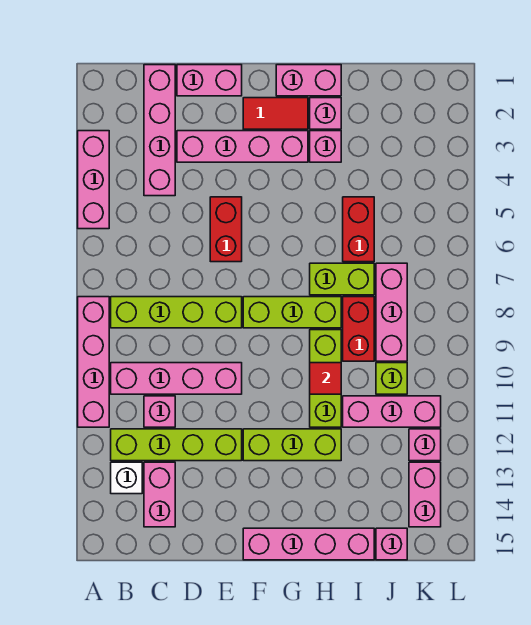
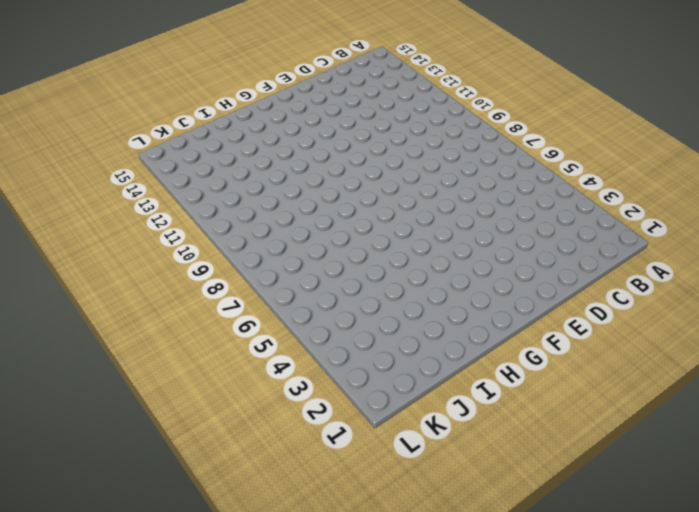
none -> pink brick A3:A5 level 1
none -> pink brick A8:A11 level 1
none -> lime brick B8:E8 level 1
none -> pink brick B10:E10 level 1

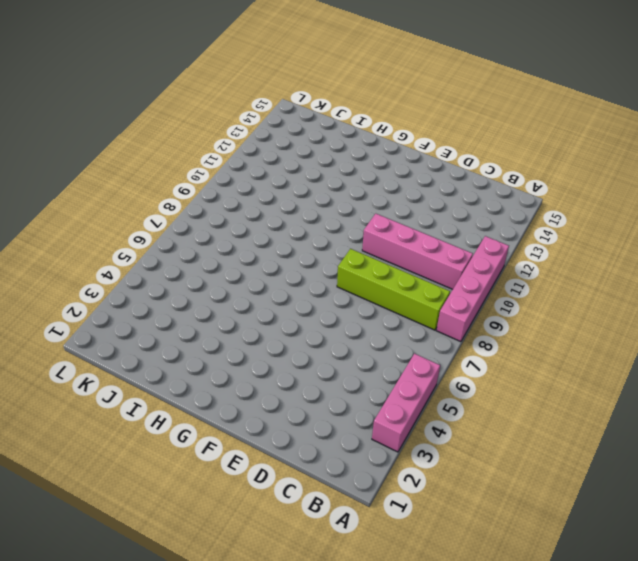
none -> lime brick B12:E12 level 1
none -> white brick B13 level 1
none -> pink brick C1:C4 level 1
none -> pink brick C11 level 1

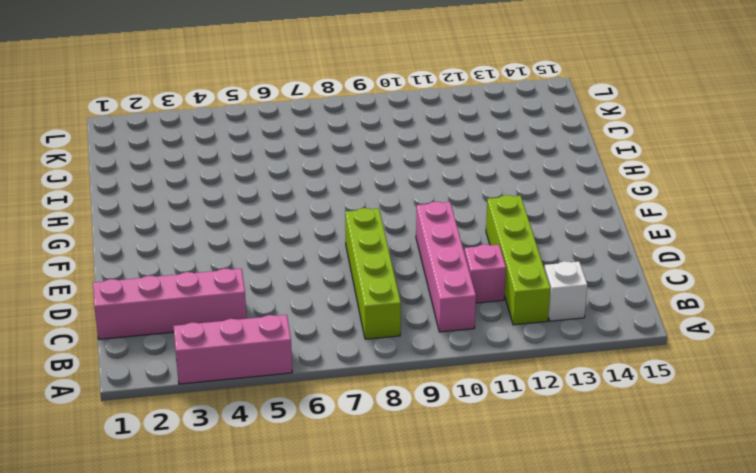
none -> pink brick A8:A11 level 1
none -> pink brick C13:C14 level 1
none -> pink brick D1:E1 level 1
none -> pink brick D3:G3 level 1

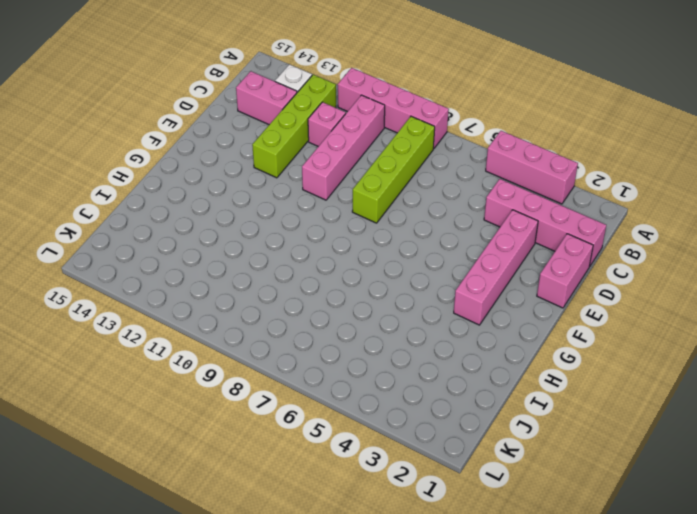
none -> red brick E5:E6 level 1
none -> red tile F2:G2 level 1
none -> lime brick F8:H8 level 1
none -> lime brick F12:H12 level 1

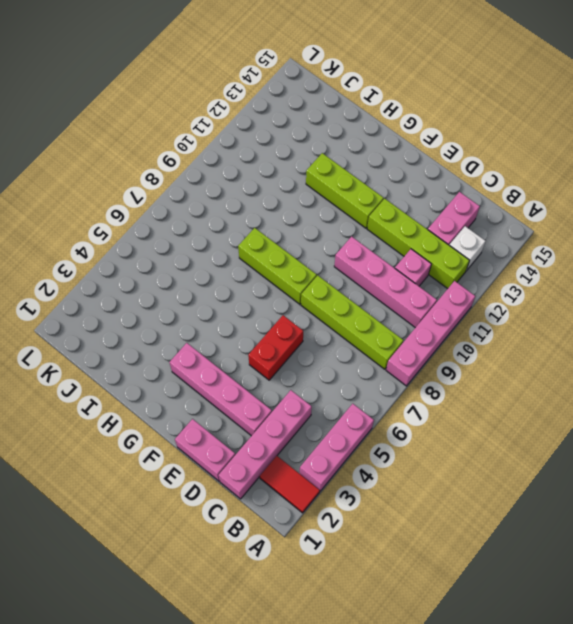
red tile A2:B2 level 1 -> red tile F2:G2 level 1
none -> pink brick F15:I15 level 1
none -> pink brick G1:H1 level 1
none -> pink brick H2 level 1
none -> pink brick H3 level 1

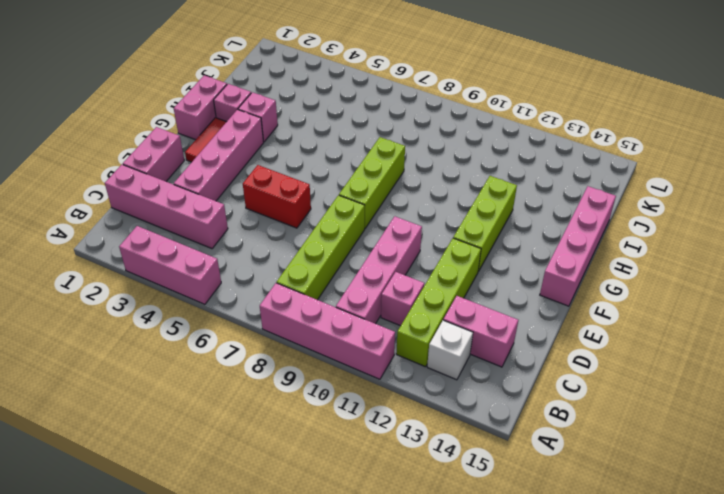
none -> lime brick H7:I7 level 1
none -> lime brick H9:H11 level 1
none -> red brick I5:I6 level 1
none -> red brick I8:I9 level 1

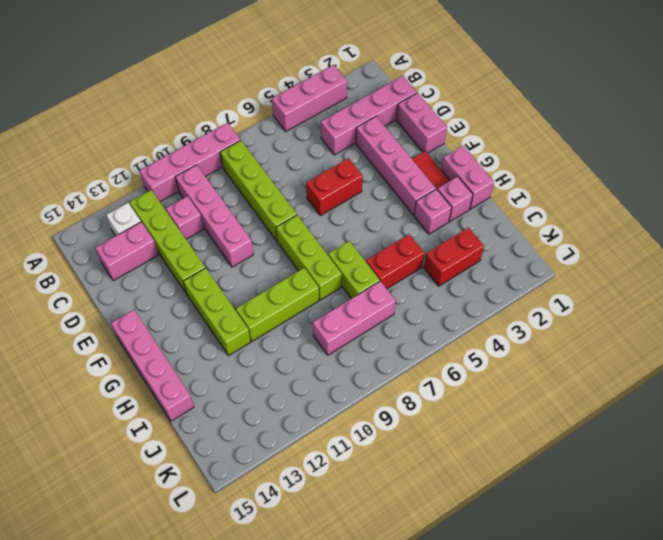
red brick J3:J4 level 1 -> red brick I8:I9 level 1
none -> pink brick I11:K11 level 1
none -> lime brick J10 level 1
none -> pink brick J15 level 1
none -> pink brick K12 level 1

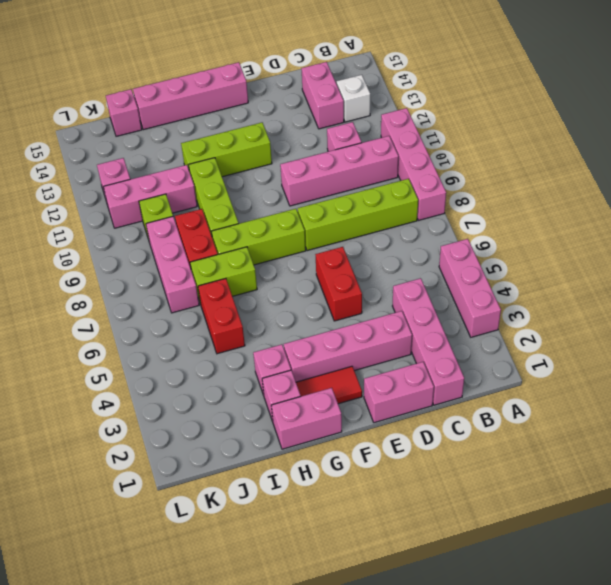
none -> lime brick B12:E12 level 1
none -> pink brick K13:K14 level 1
none -> red tile H10 level 2

